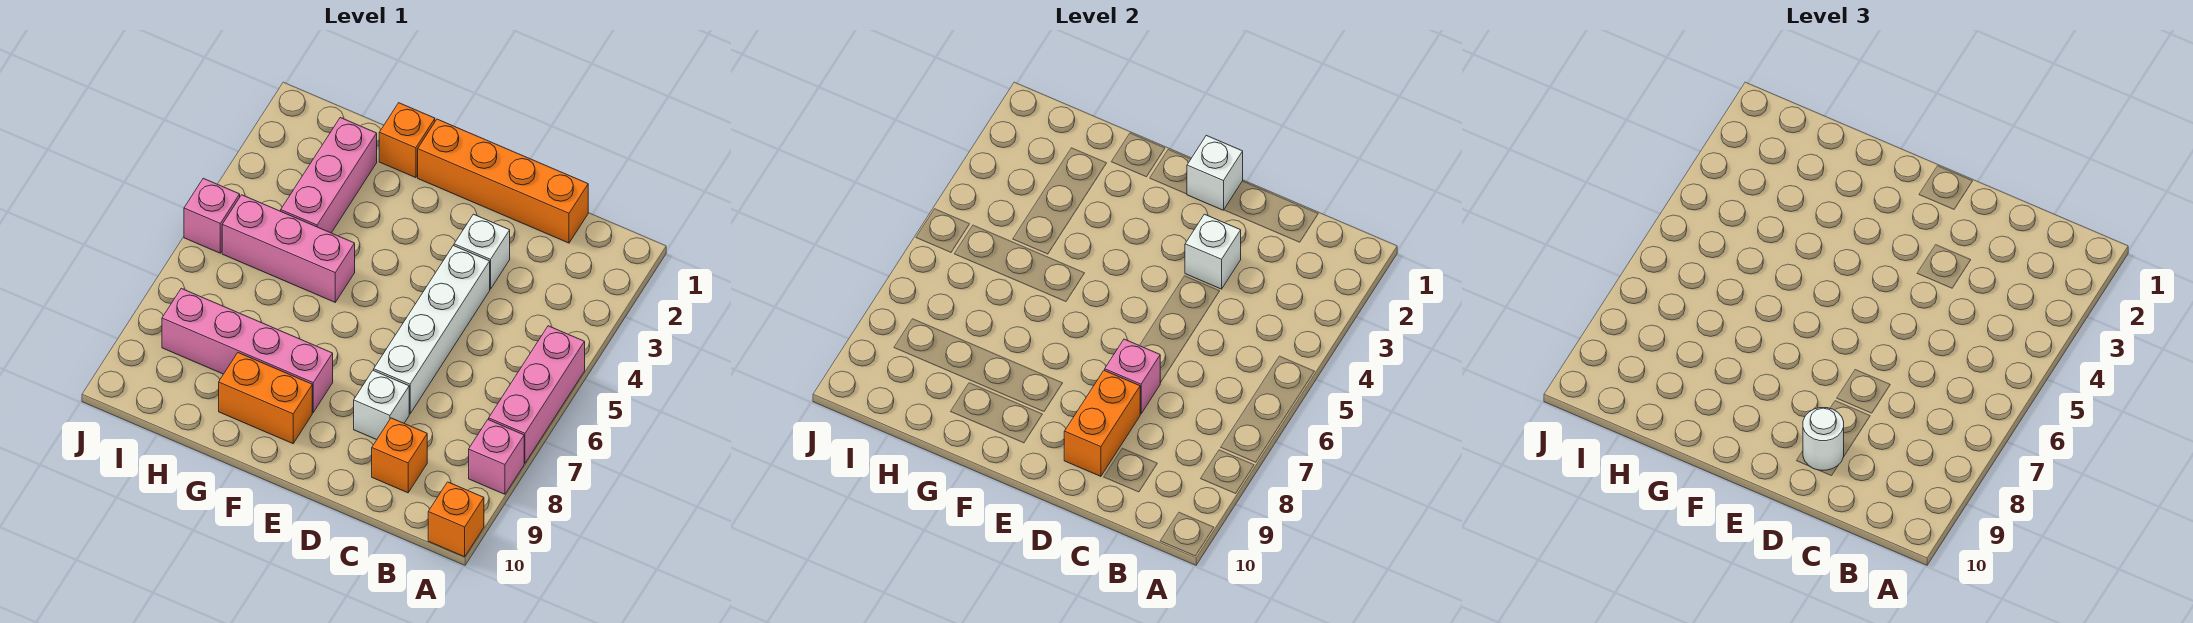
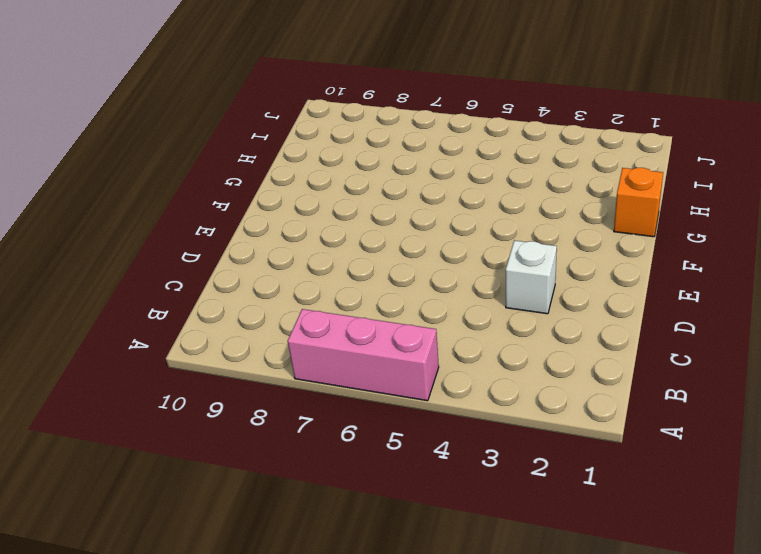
none -> pink brick A8 level 1
none -> orange brick A10 level 1
none -> orange brick C1:F1 level 1

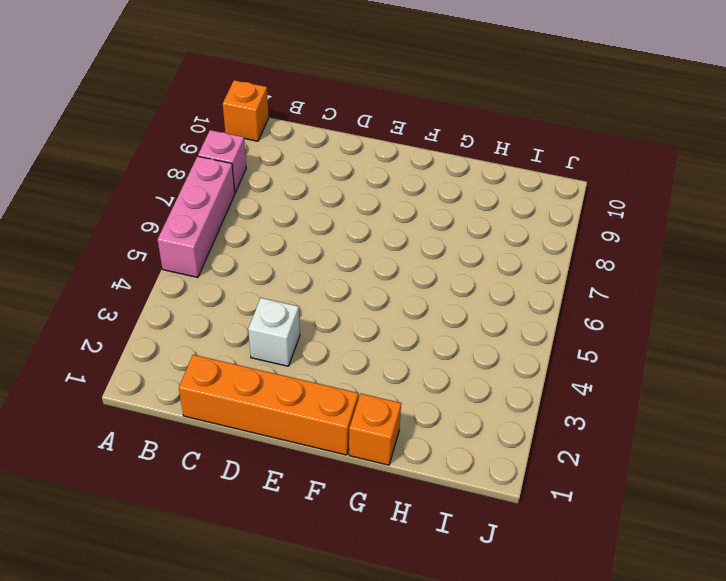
none -> orange brick C9 level 1
none -> white brick D4:D7 level 1
none -> white brick D8 level 1

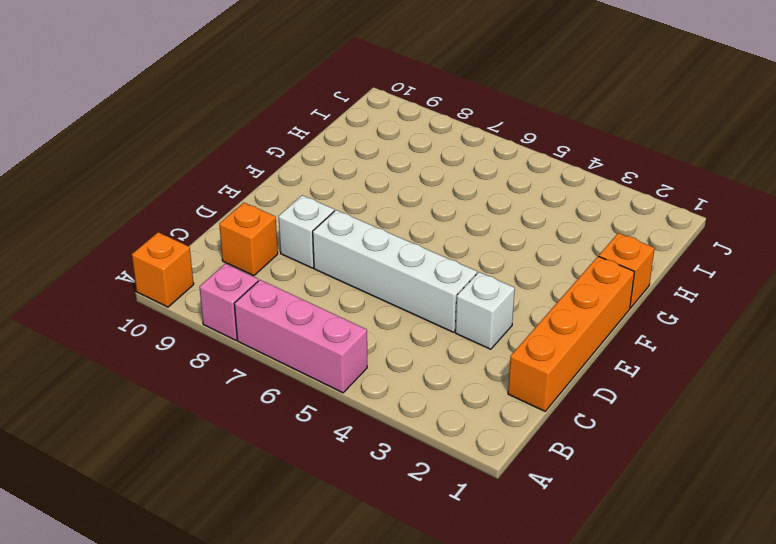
none -> pink brick F8:I8 level 1
none -> orange brick F9:G9 level 1
none -> pink brick G5:I5 level 1

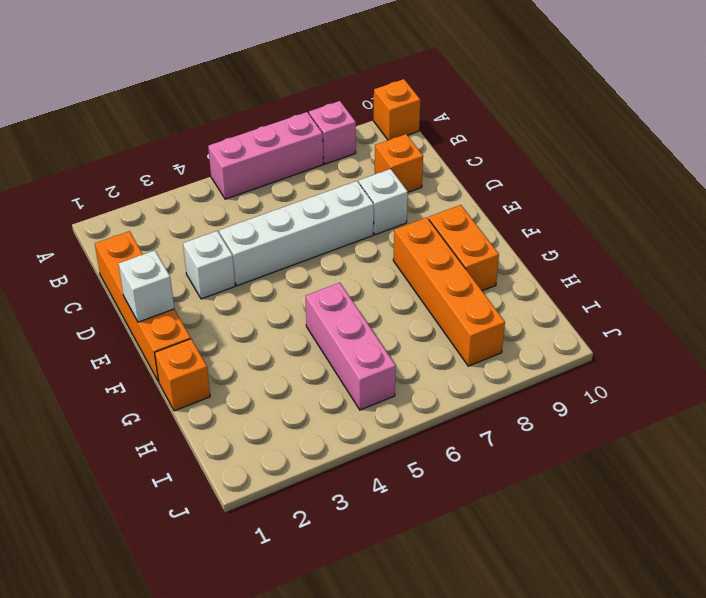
orange brick F8:I8 level 1 -> pink brick F8:I8 level 1
none -> pink brick H2:H4 level 1
none -> pink brick J5 level 1
none -> white brick D3 level 2

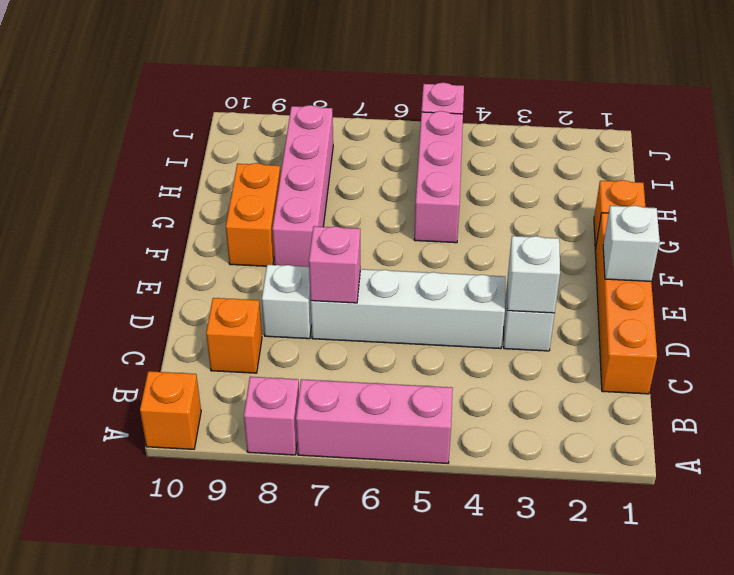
none -> pink brick H2:H4 level 1
none -> orange brick D8:D9 level 2
none -> white round brick D9 level 3

